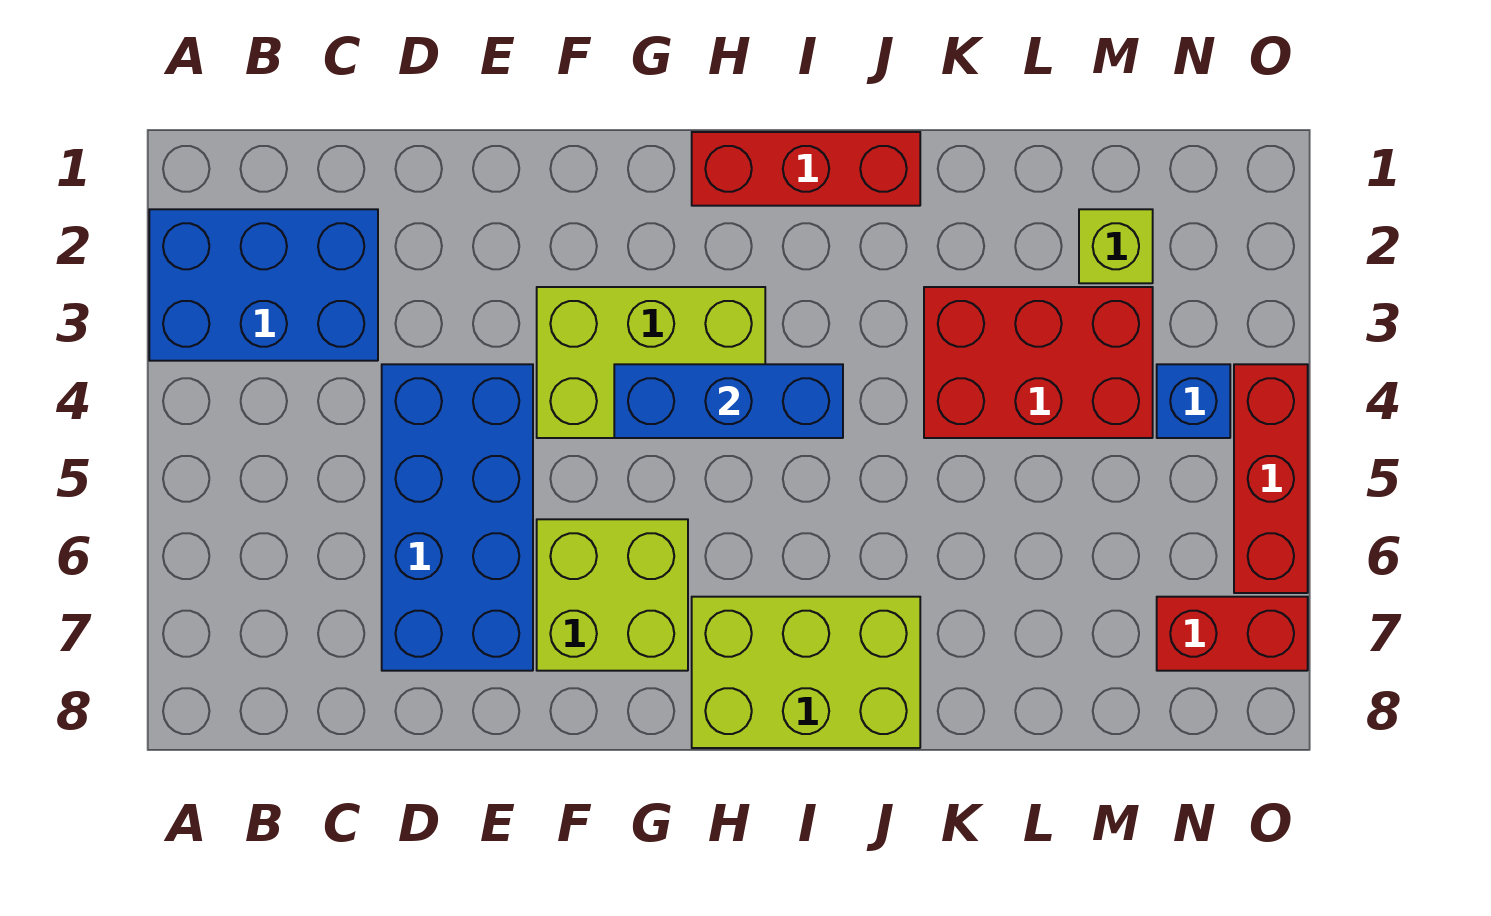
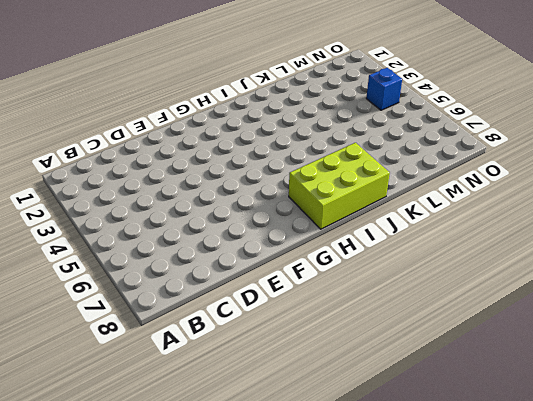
none -> blue brick A2:C3 level 1
none -> blue brick D4:E7 level 1
none -> lime brick F3:H4 level 1

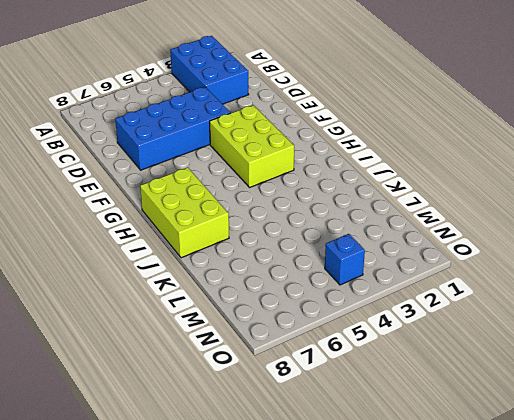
none -> lime brick F6:G7 level 1
none -> red brick H1:J1 level 1
none -> red brick K3:M4 level 1

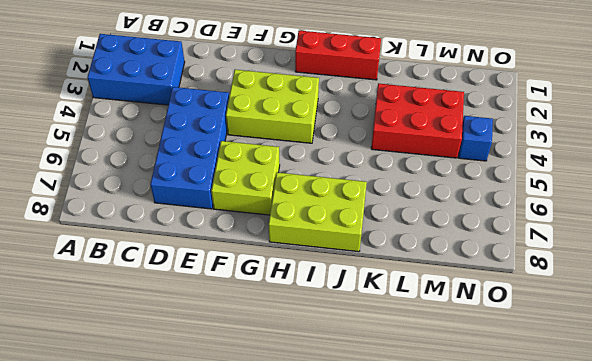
none -> lime brick M2 level 1
none -> red brick N7:O7 level 1
none -> red brick O4:O6 level 1

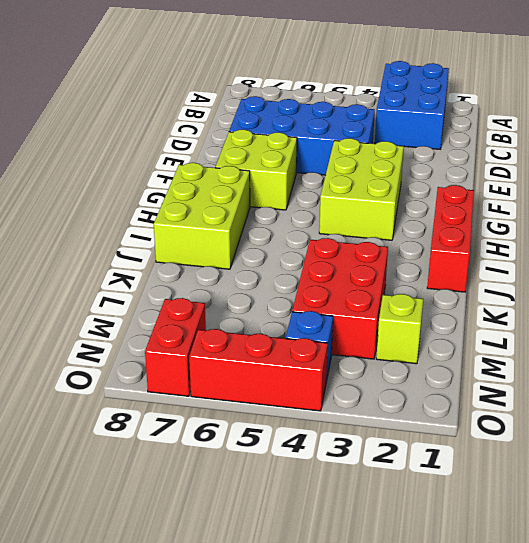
none -> blue brick G4:I4 level 2

